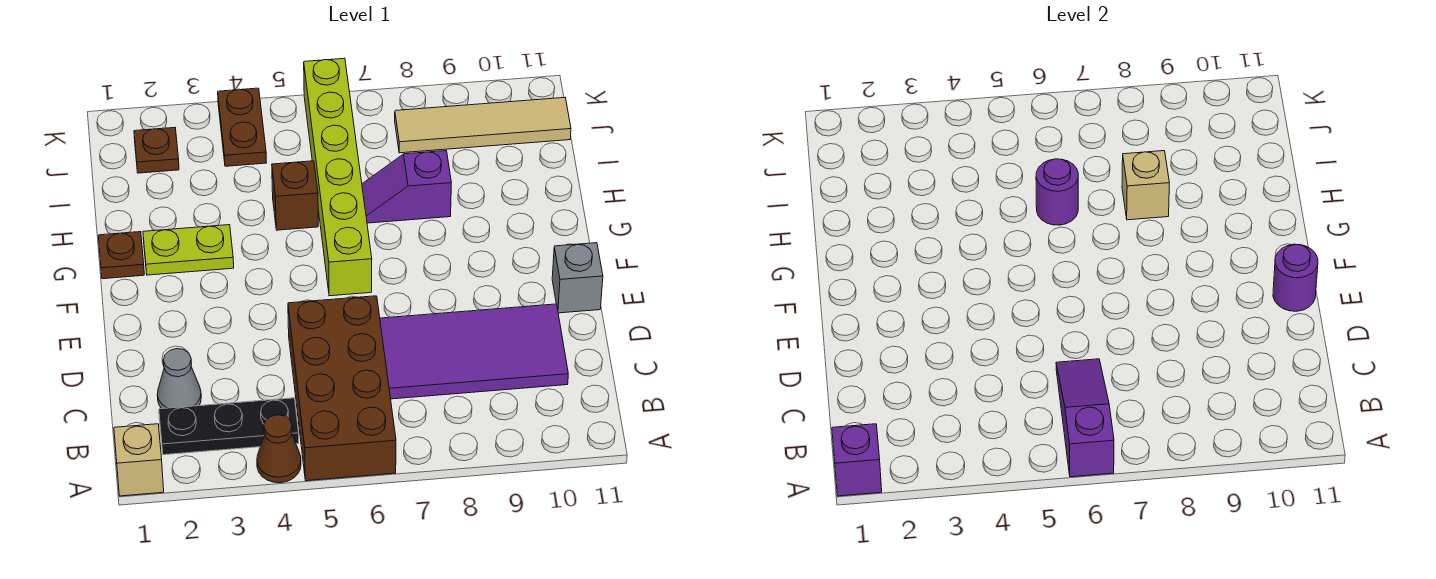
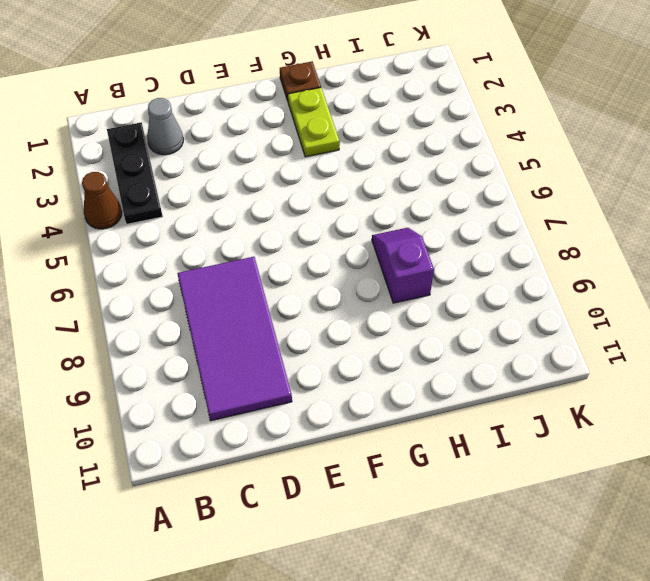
none -> tan brick A1 level 1
none -> brown brick A5:D6 level 1
none -> grey brick E11 level 1

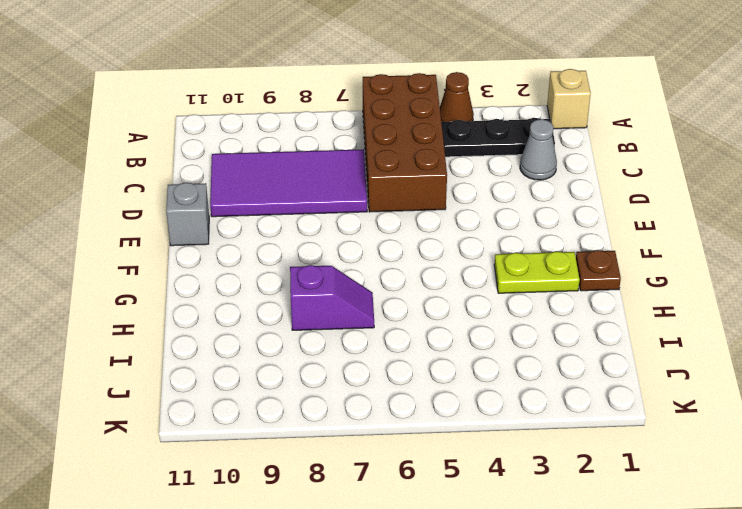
none -> lime brick F6:K6 level 1
none -> brown brick H5 level 1
none -> brown plate J2 level 1

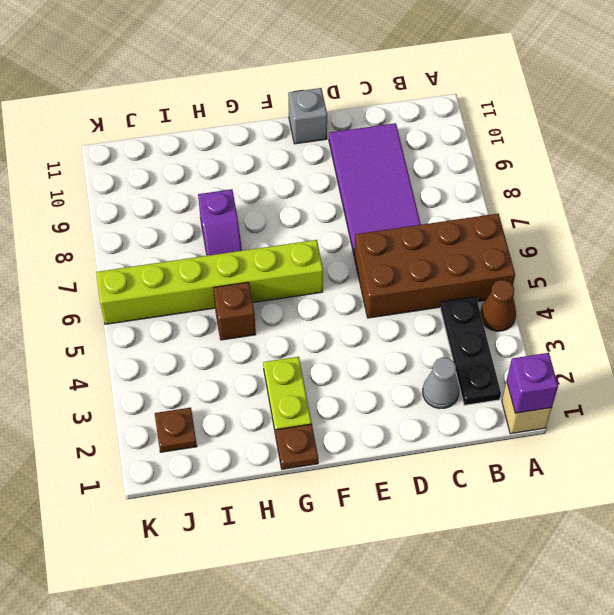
none -> brown plate J4:K4 level 1
none -> tan tile J8:J11 level 1
none -> purple slope A6:C6 level 2 top A

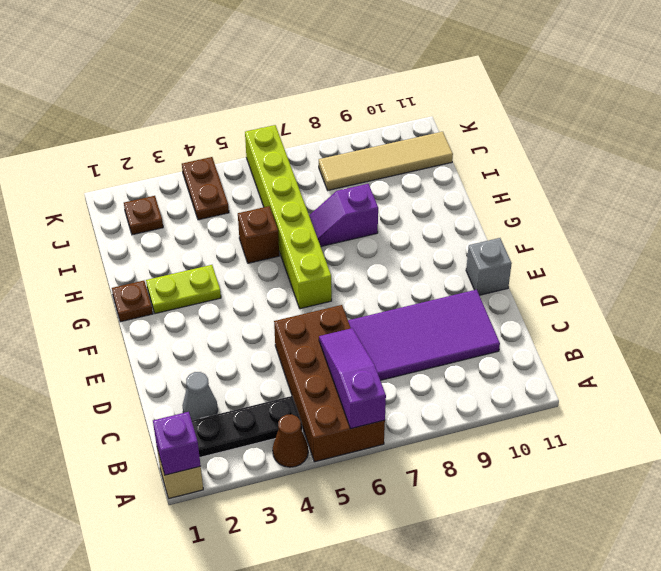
none -> purple round brick E11 level 2
none -> purple round brick H6 level 2
none -> tan brick H8 level 2

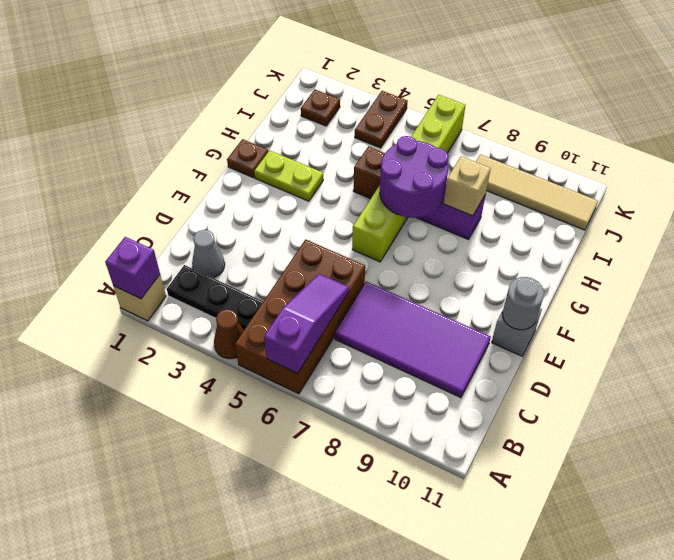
grey round brick E11 level 2 -> purple round brick E11 level 2
purple round brick G6:H7 level 2 -> purple round brick H6 level 2

